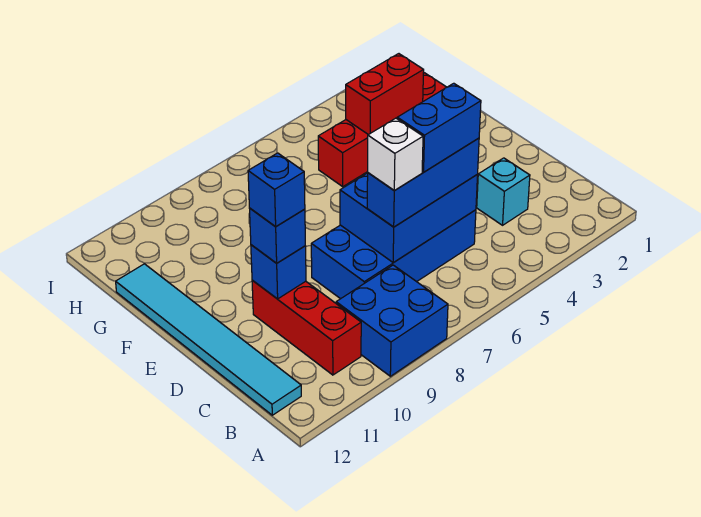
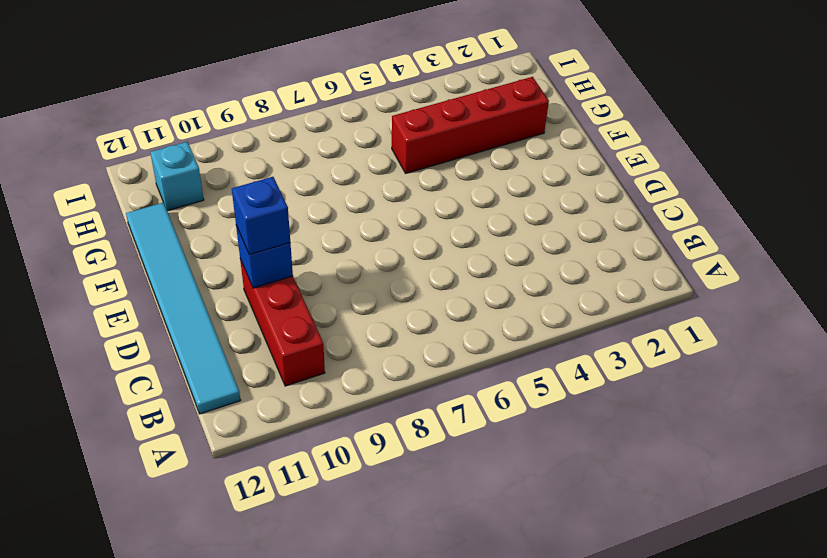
cyan brick H11 level 1 -> cyan brick C3 level 1
none -> blue brick A8:B9 level 1
none -> blue brick C5:D8 level 1
none -> blue brick C5:D7 level 2

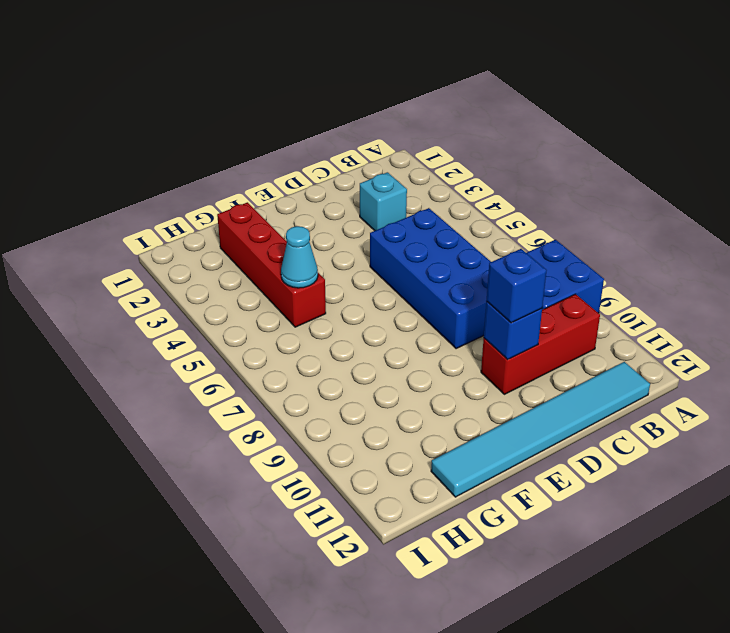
cyan cone G5 level 2 -> none
none -> blue brick C5:D7 level 2
none -> red brick G3:G4 level 2
none -> blue brick C5:C7 level 3

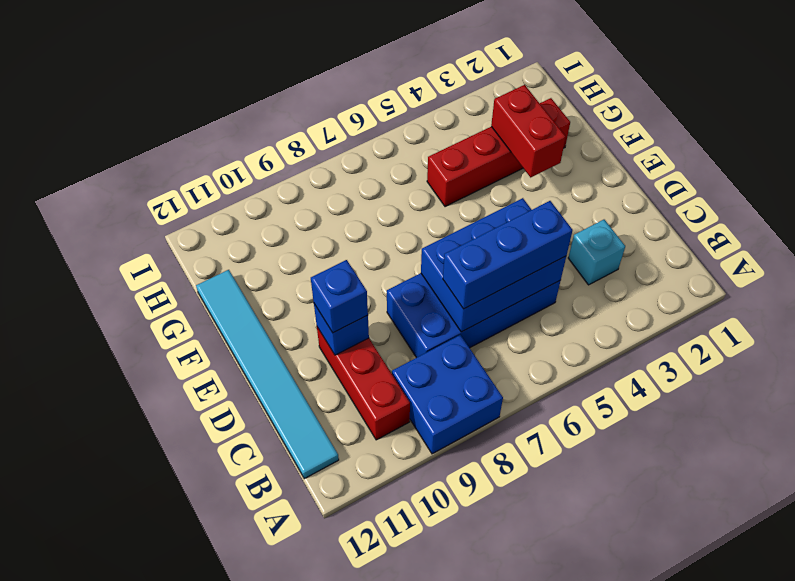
red brick F3:G3 level 2 -> red brick G3:G4 level 2
none -> blue brick C5:C6 level 4
none -> white brick C7 level 4
none -> blue brick D10 level 4

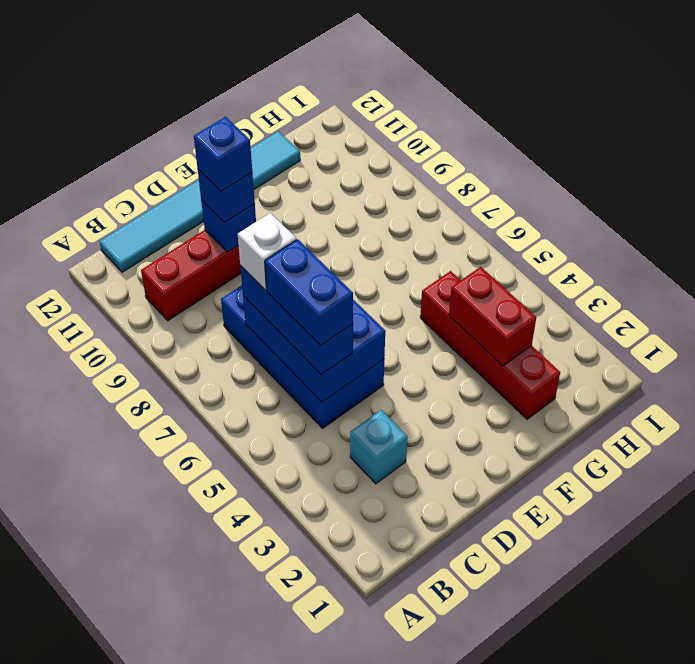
none -> blue brick A8:B9 level 1

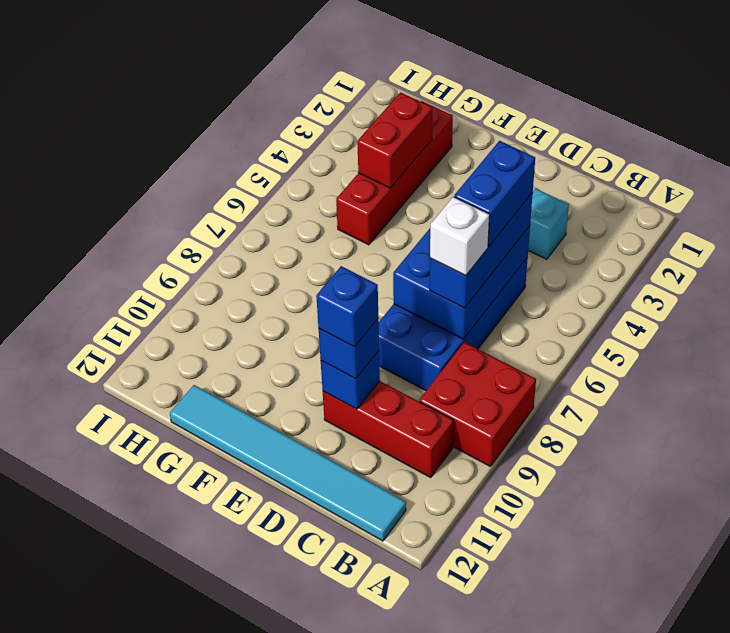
red brick A8:B9 level 1 -> blue brick A8:B9 level 1

